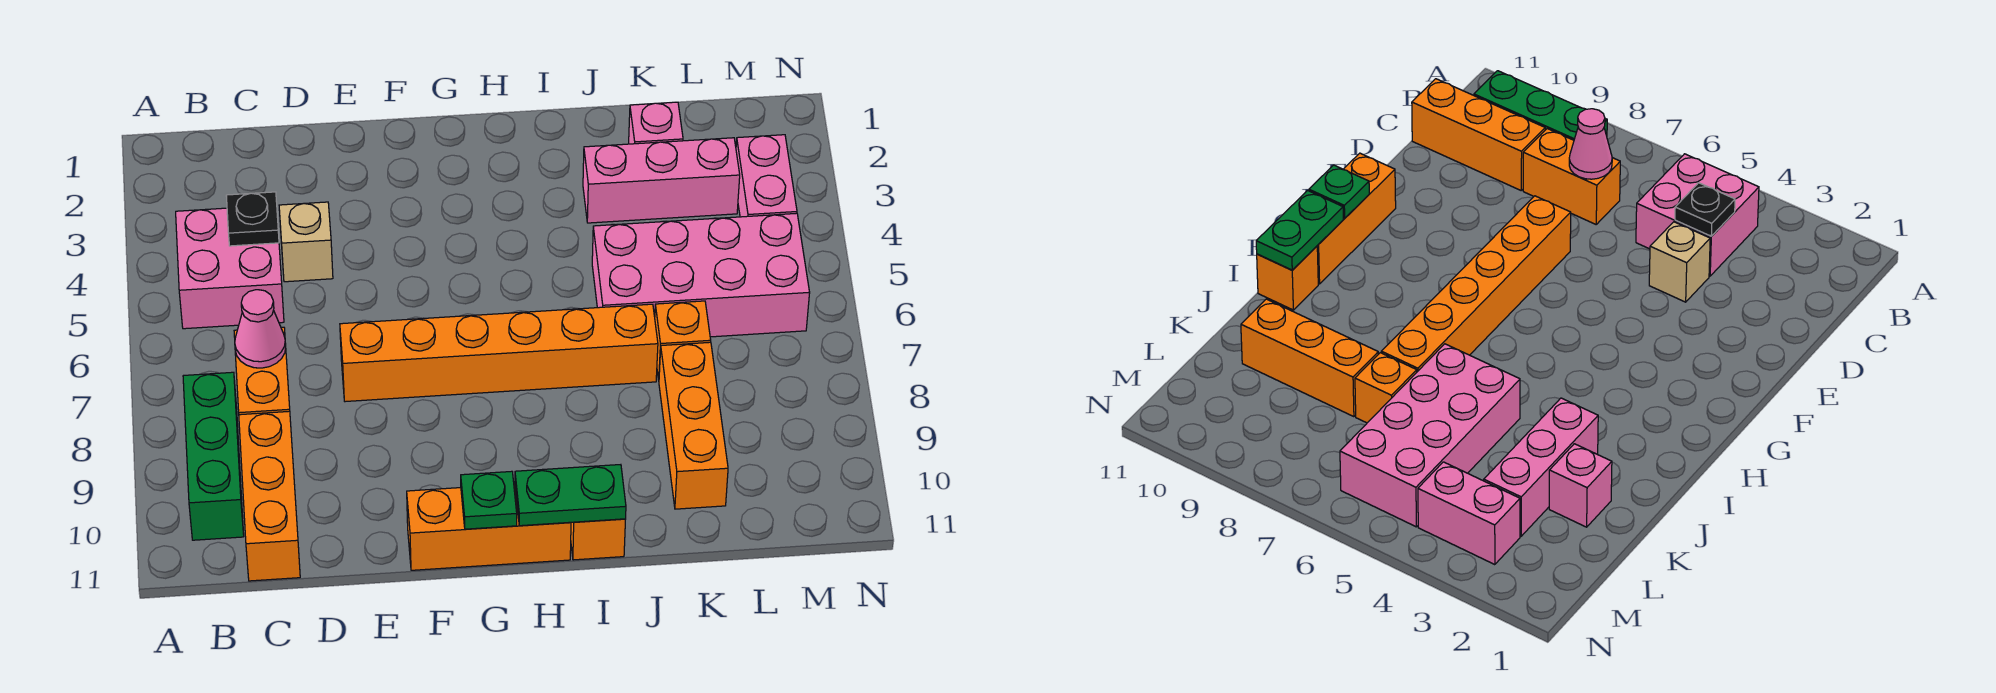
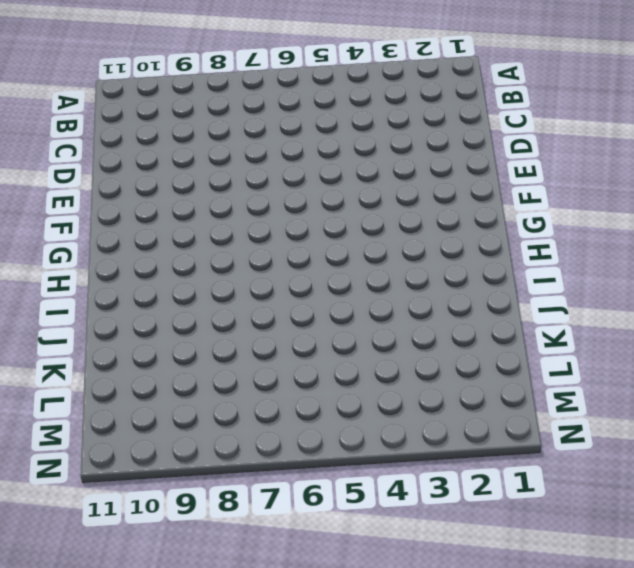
none -> pink brick B4:C5 level 1
none -> green brick B8:B10 level 1
none -> orange brick C7:C8 level 1

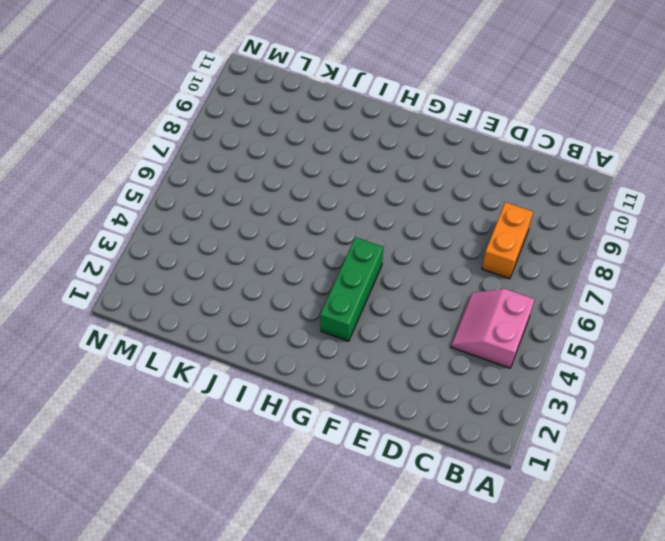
pink slope B4:C5 level 1 top B -> pink brick B4:C5 level 1
green brick G3:G5 level 1 -> green brick B8:B10 level 1
none -> orange brick C9:C11 level 1
none -> tan brick D4 level 1
none -> orange brick E7:J7 level 1

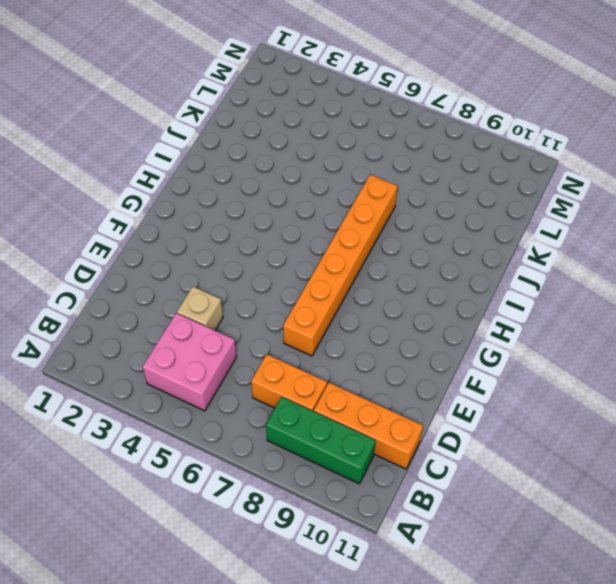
none -> orange brick F11:H11 level 1
none -> orange brick I11 level 1
none -> pink brick J3:L3 level 1

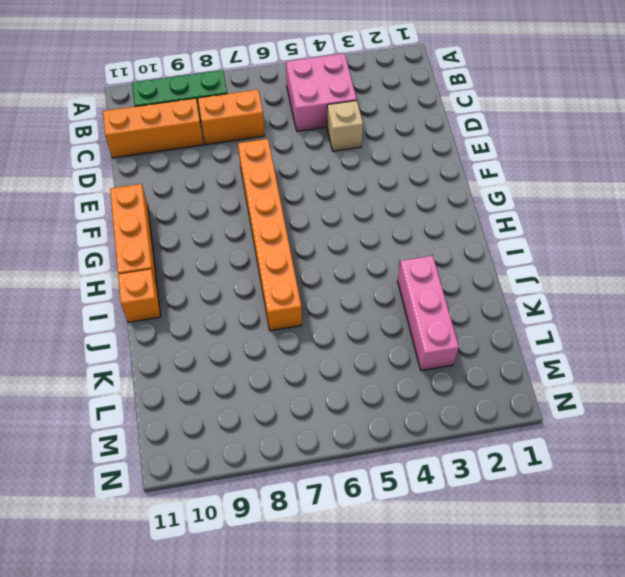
none -> pink brick J5:M6 level 1
none -> pink brick K2 level 1
none -> orange brick K7 level 1

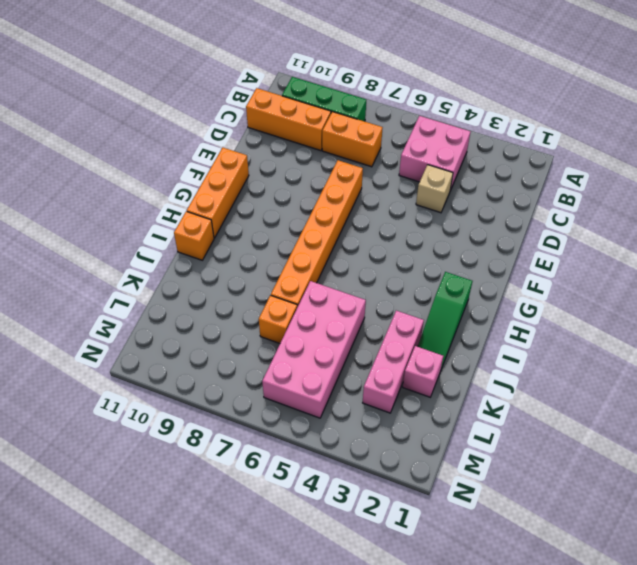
green slope H2:J2 level 1 top H -> none
none -> orange brick K8:K10 level 1
none -> pink brick M3:M4 level 1
none -> black plate C4 level 2

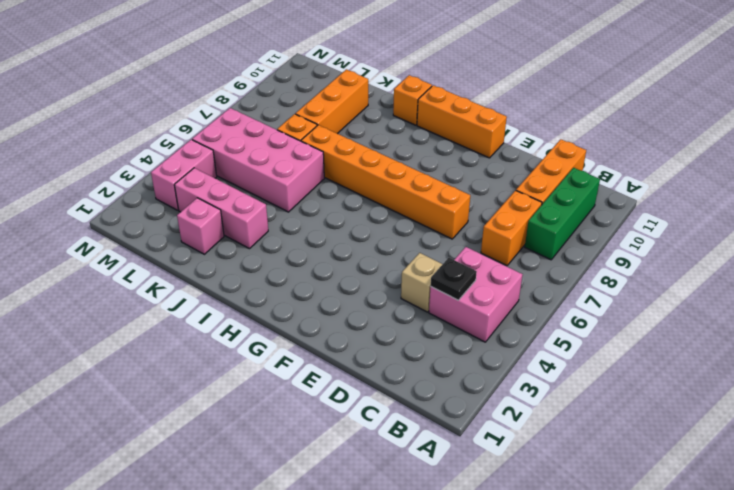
none -> pink cone C7 level 2
none -> green plate G11 level 2
none -> green plate H11:I11 level 2

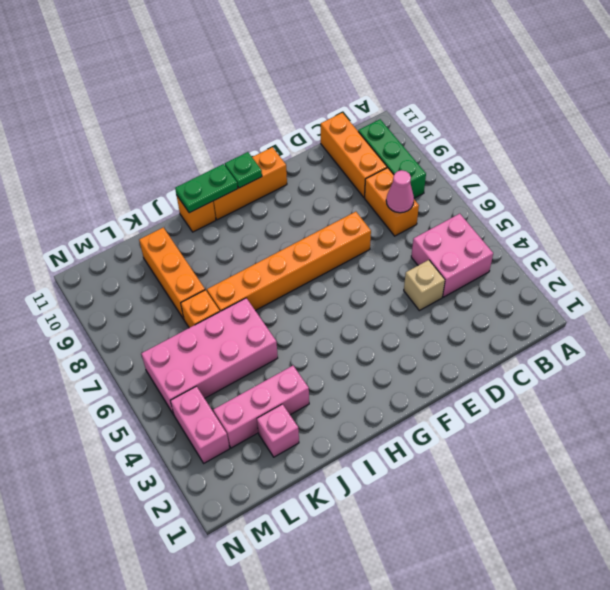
none -> black plate C4 level 2

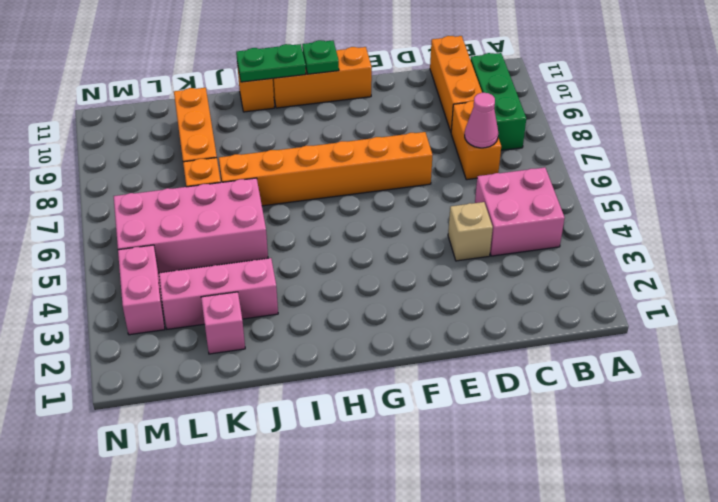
none -> black plate C4 level 2

